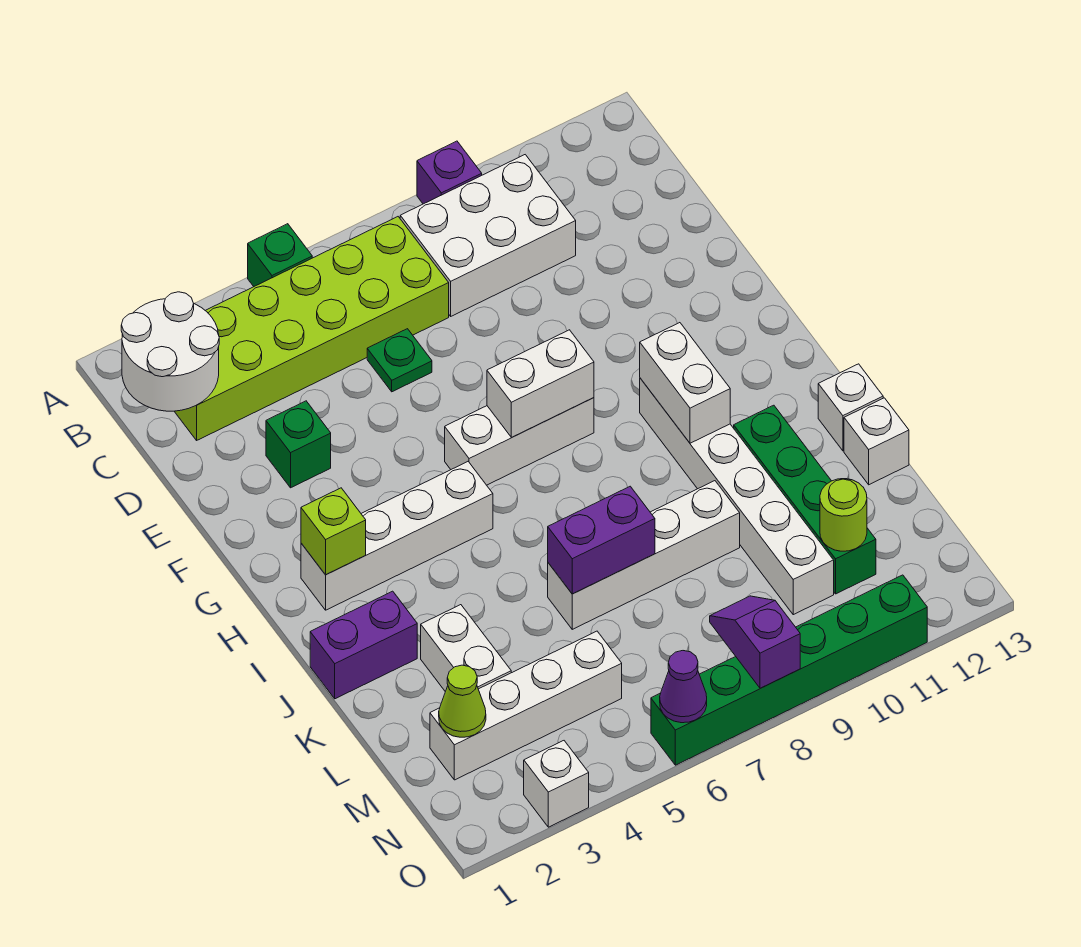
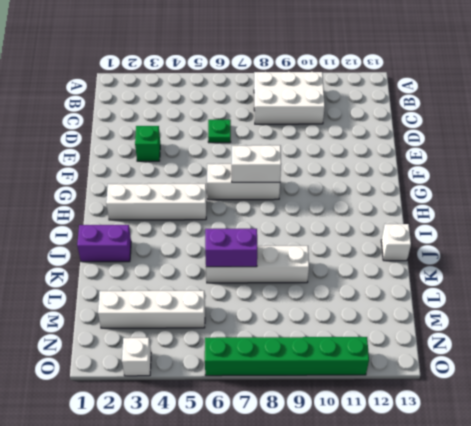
none -> green brick A5 level 1
none -> purple brick A9 level 1
none -> lime brick B2:C7 level 1

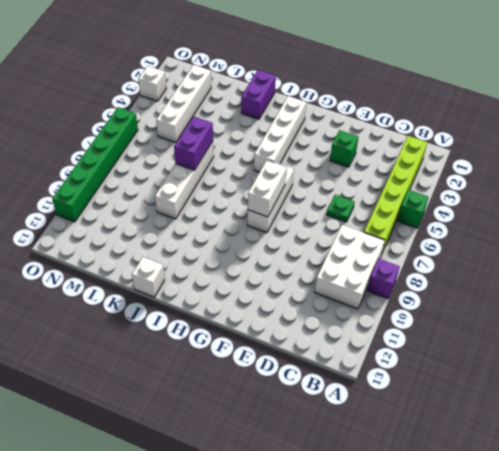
lime brick B2:B7 level 1 -> lime brick B2:C7 level 1
none -> white brick H10:M10 level 1
none -> green brick J11:M11 level 1
none -> white brick K3:L3 level 1

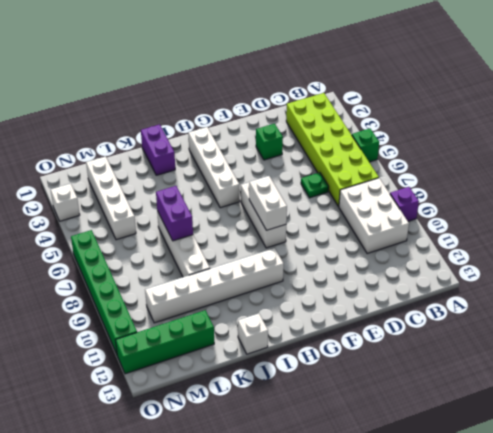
green brick L12:O12 level 1 -> green brick J11:M11 level 1
none -> white brick K3:L3 level 1
none -> white brick K13 level 1
none -> white round brick B1:C2 level 2

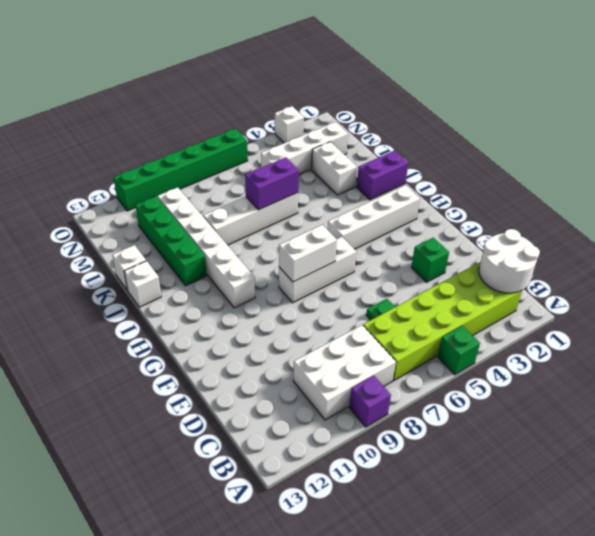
none -> lime brick H2 level 2
none -> white brick H10:I10 level 2
none -> lime cone M2 level 2

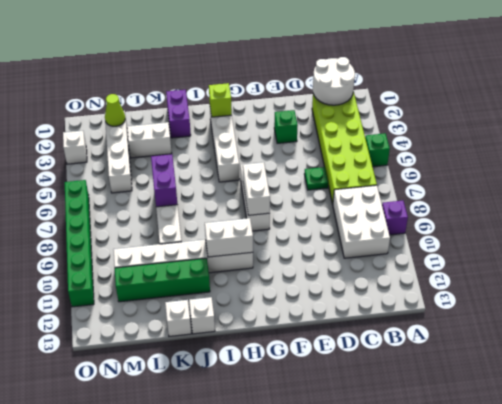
none -> lime round brick M11 level 2
none -> purple slope N8:O8 level 2 top O
none -> purple cone O6 level 2

